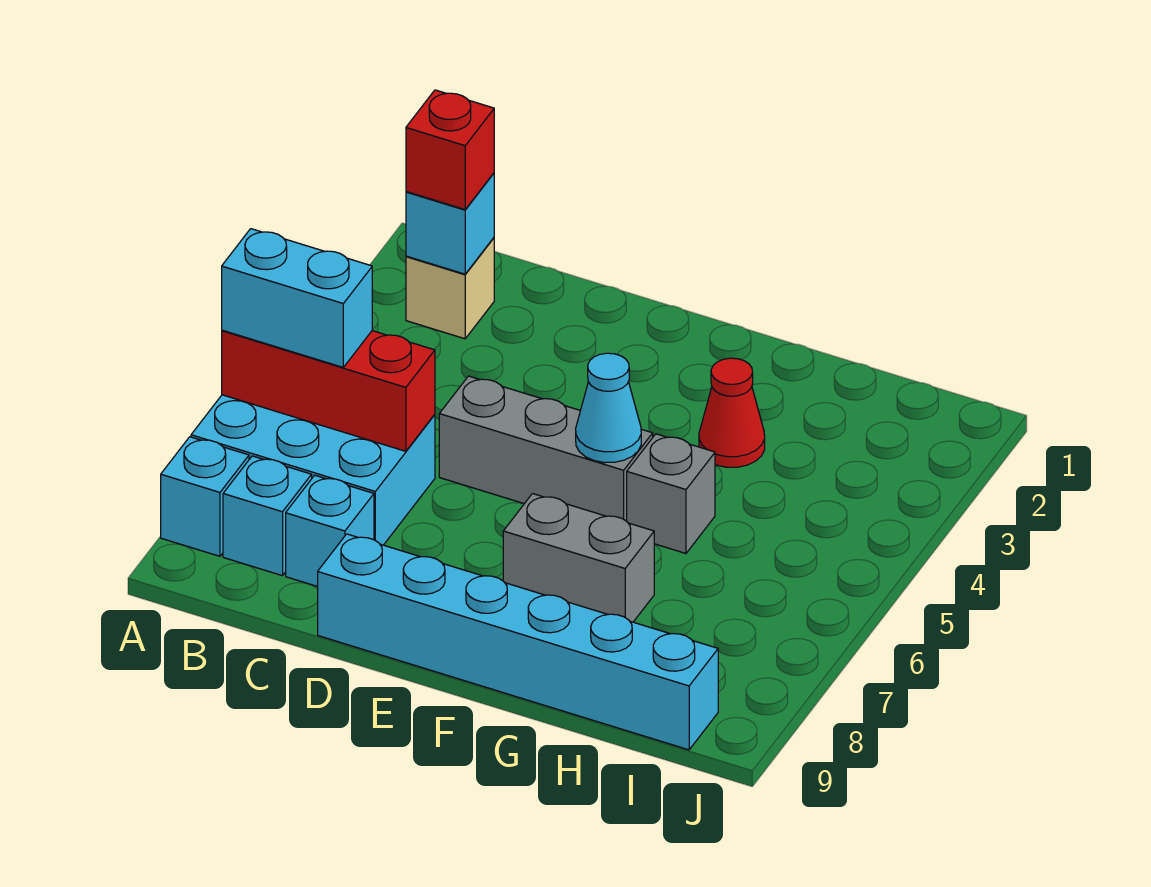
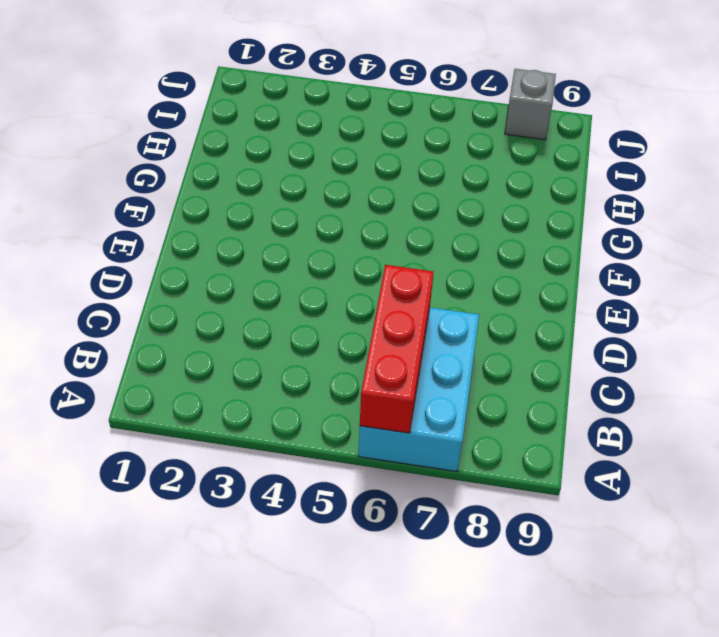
grey brick J8 level 1 -> grey brick G5 level 1
none -> cyan brick A8 level 1
none -> tan brick B2 level 1
none -> cyan brick B8 level 1

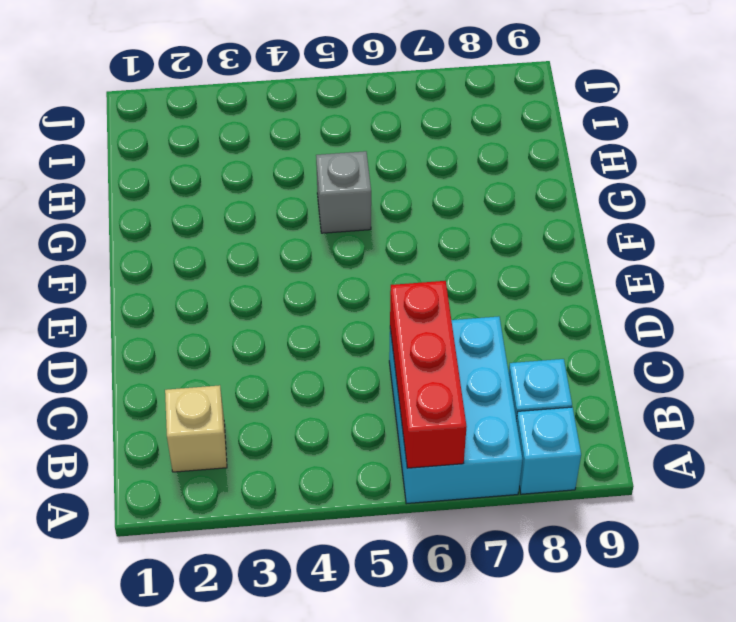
none -> cyan brick C8 level 1
none -> grey brick D5:F5 level 1
none -> cyan brick D9:I9 level 1

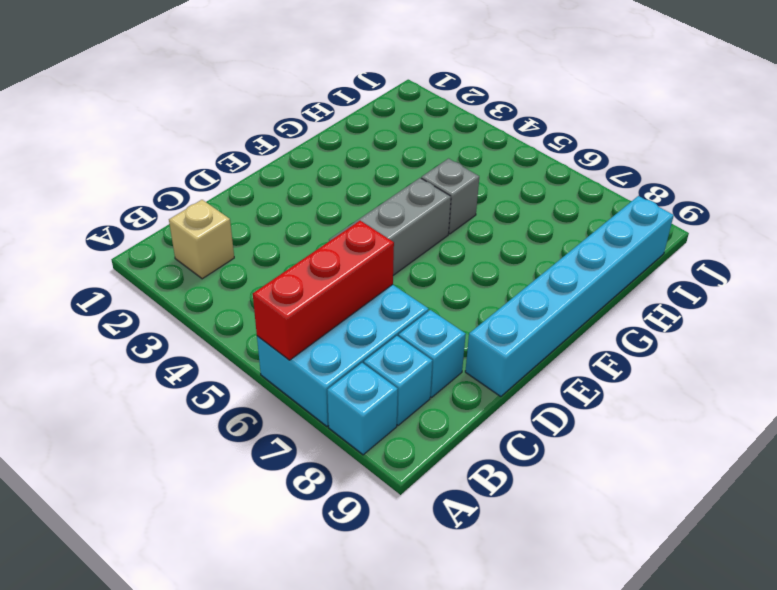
none -> grey brick F7:G7 level 1
none -> red cone G3 level 1
none -> cyan brick B2 level 2

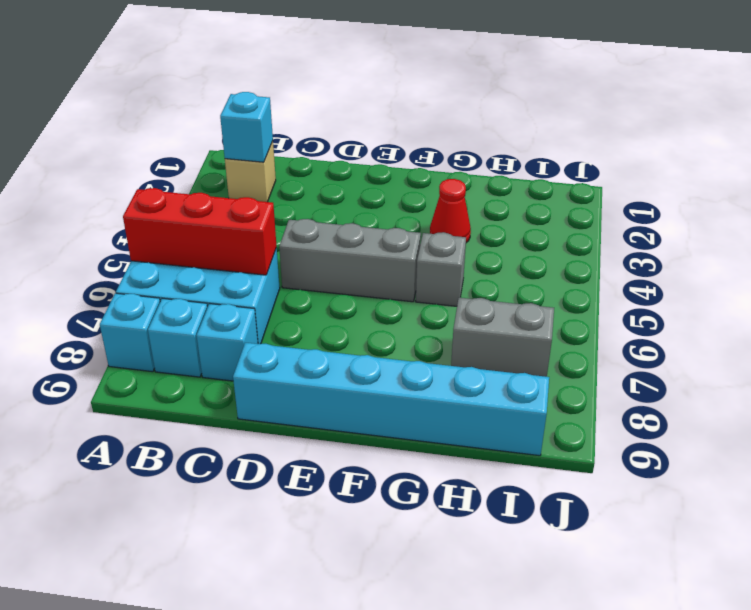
grey brick H7:I7 level 1 -> grey brick F7:G7 level 1
none -> cyan cone F5 level 2
none -> cyan brick A6:B6 level 3
none -> red brick B2 level 3

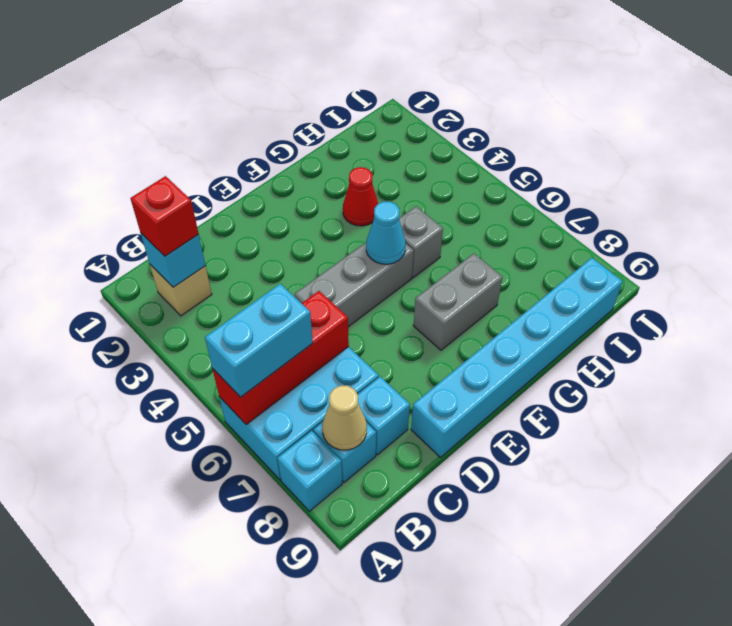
tan cone B8 level 2 -> none

